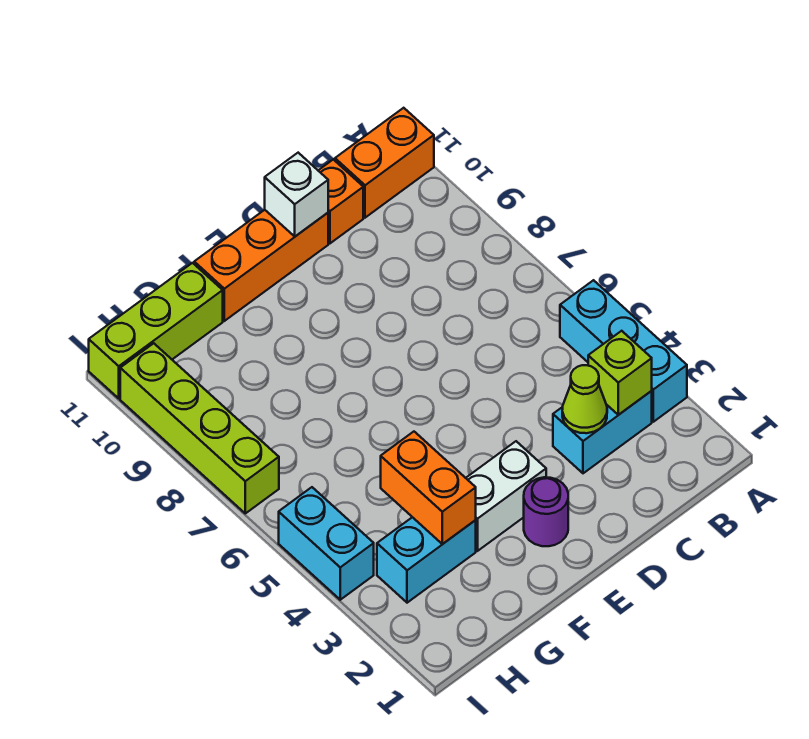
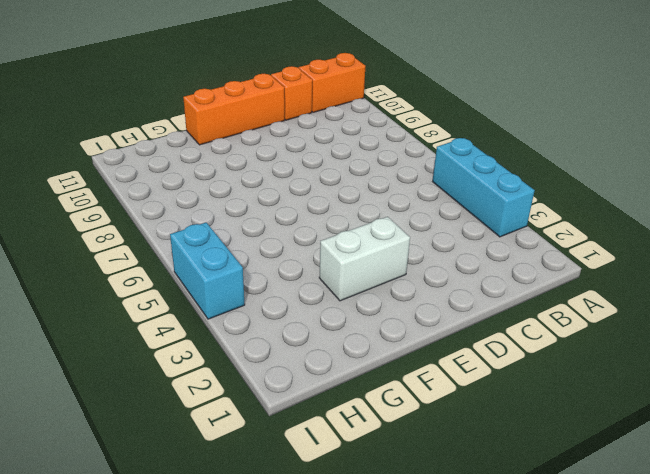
none -> cyan brick B3:C3 level 1
none -> purple round brick E2 level 1
none -> cyan brick G3:H3 level 1

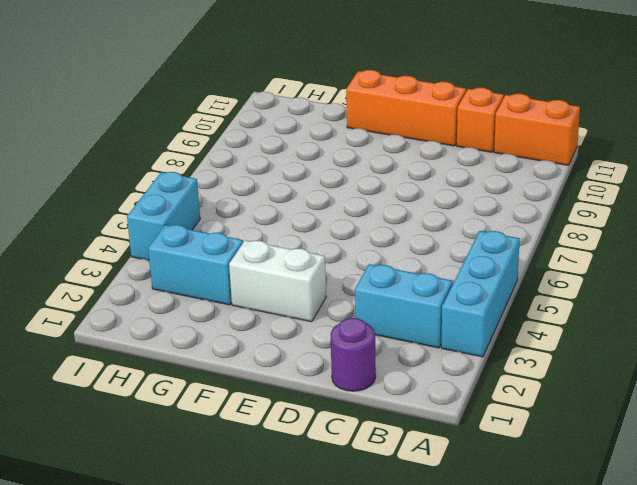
purple round brick C1 level 1 -> purple round brick E2 level 1
none -> lime brick G11:I11 level 1
none -> lime brick I7:I10 level 1
none -> lime brick B3 level 2

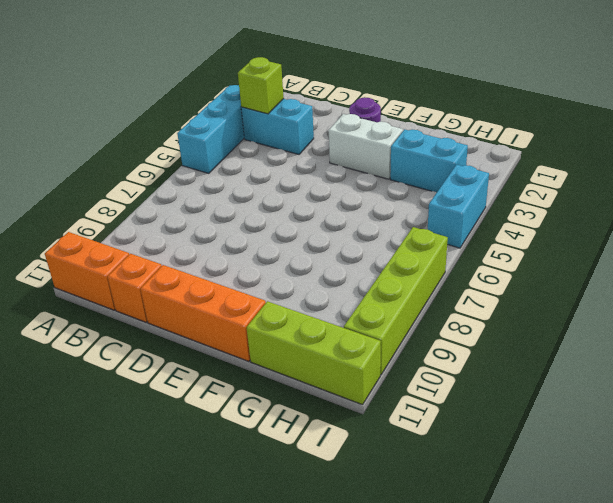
none -> lime cone C3 level 2
none -> white brick D11 level 2
none -> orange brick G3:G4 level 2

